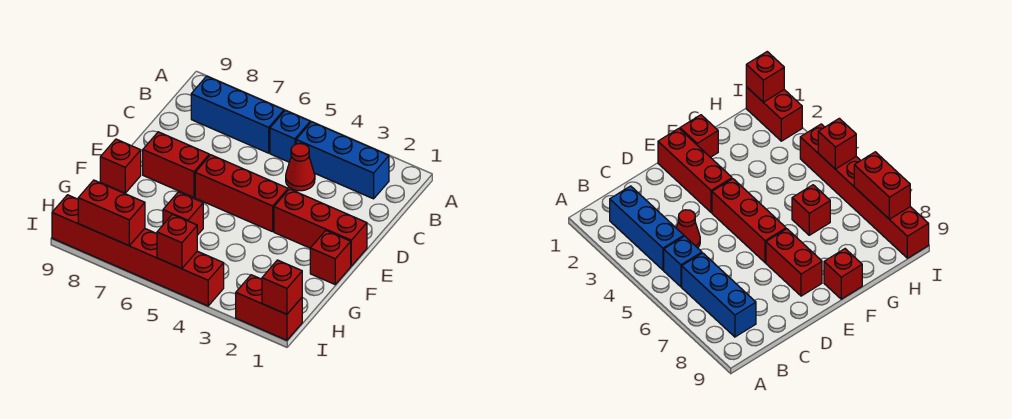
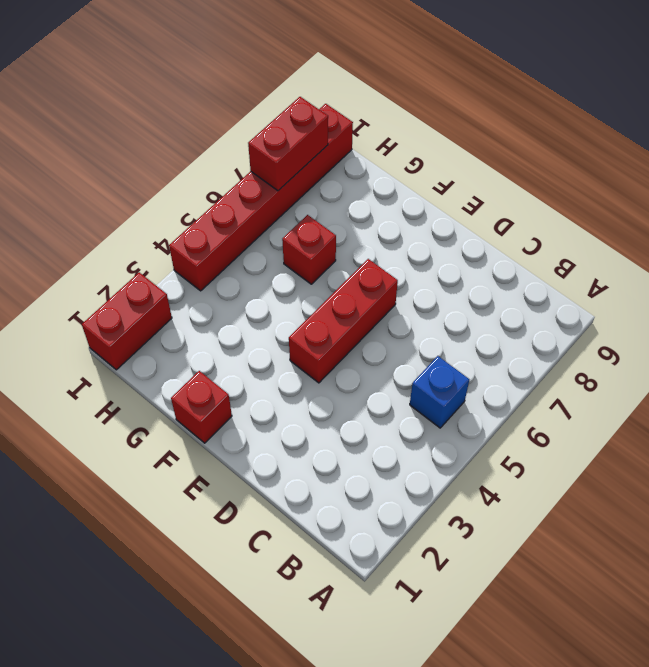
none -> blue brick B2:B4 level 1
none -> blue brick B6:B8 level 1
none -> red cone C4 level 1

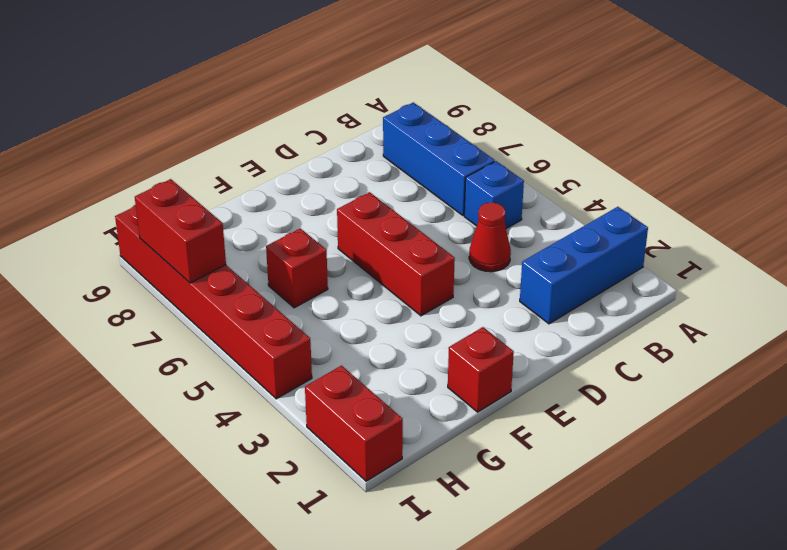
blue brick A2:C2 level 1 -> blue brick B2:B4 level 1
none -> red brick E1:E3 level 1
none -> red brick E7:E8 level 1
none -> red brick F9 level 1

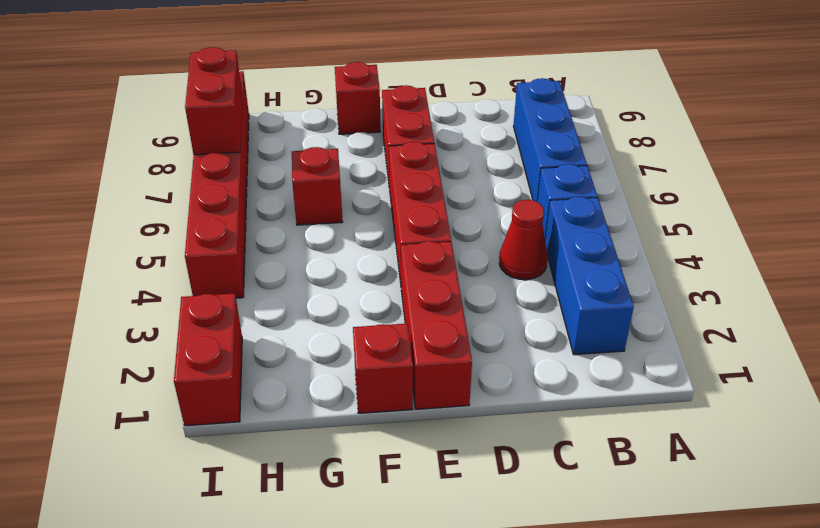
none -> red brick I1 level 2
none -> red brick I5 level 2

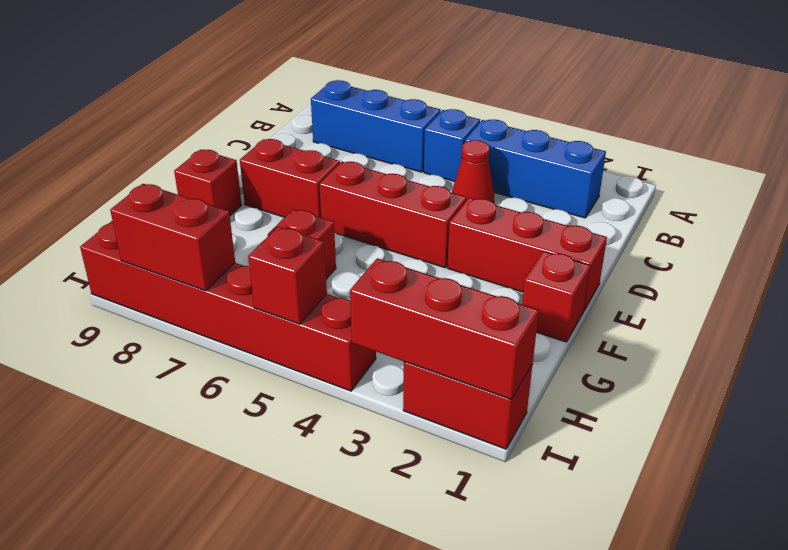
red brick I1:I3 level 2 -> red brick I1 level 2

